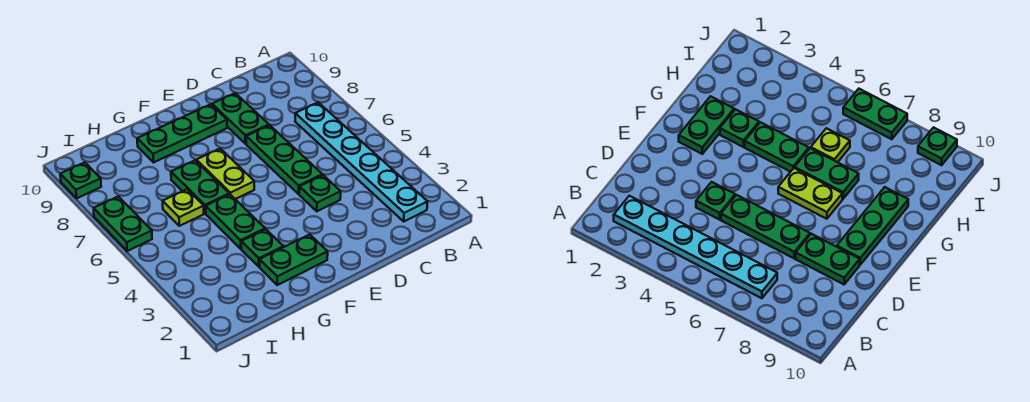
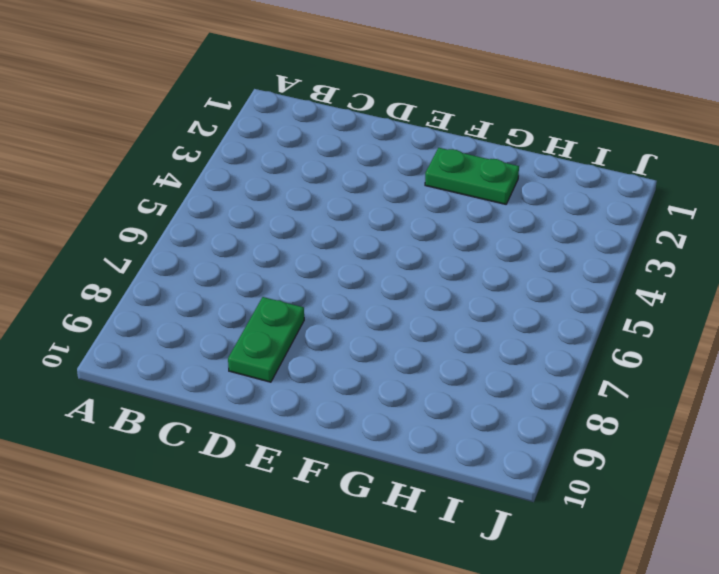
none -> cyan plate B2:B7 level 1
none -> green plate D4 level 1
none -> green plate D5:D7 level 1

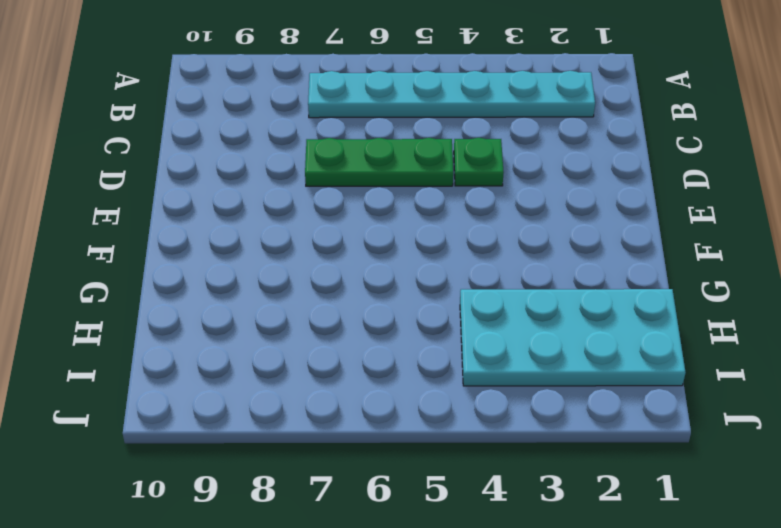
cyan plate H1:I4 level 1 -> none
none -> green plate D8:D9 level 1
none -> green plate E9:G9 level 1
none -> green plate F2:G2 level 1

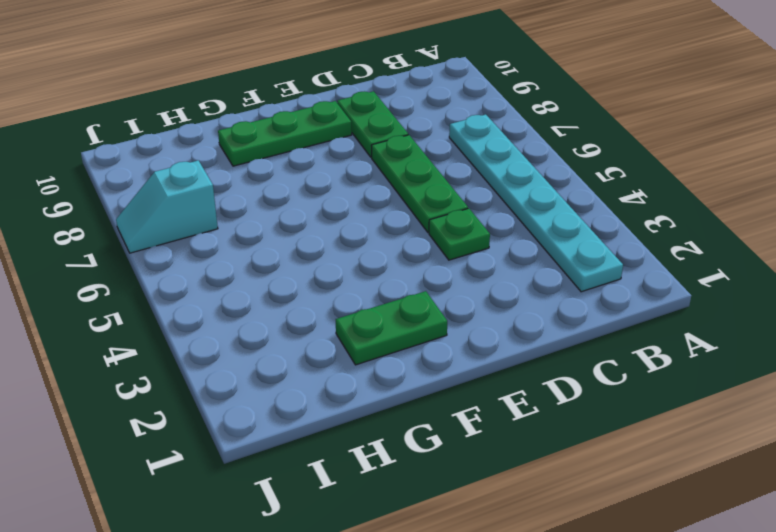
cyan slope I7:J7 level 1 top I -> green plate J6:J7 level 1
none -> lime plate F6:F7 level 1
none -> green plate G3 level 1
none -> green plate G4:G5 level 1

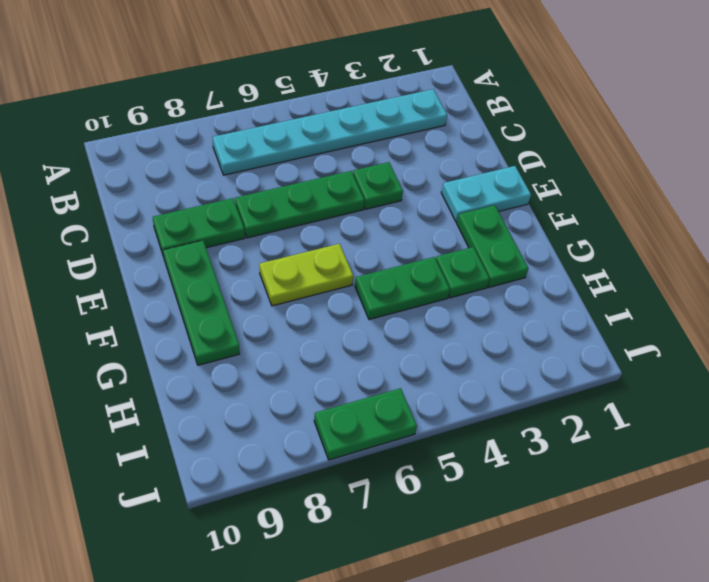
cyan plate E1:E2 level 1 -> none
none -> green plate G6:G7 level 1
none -> lime plate H6 level 1
none -> green plate J9 level 1

